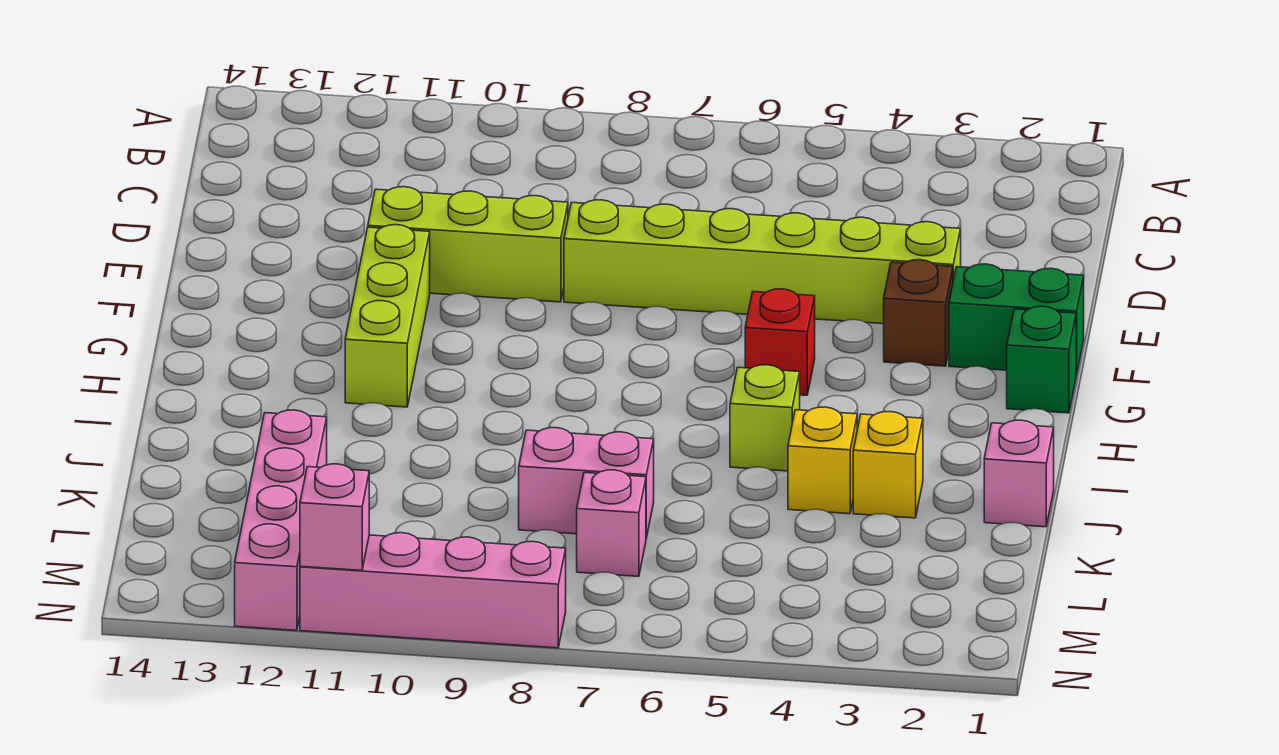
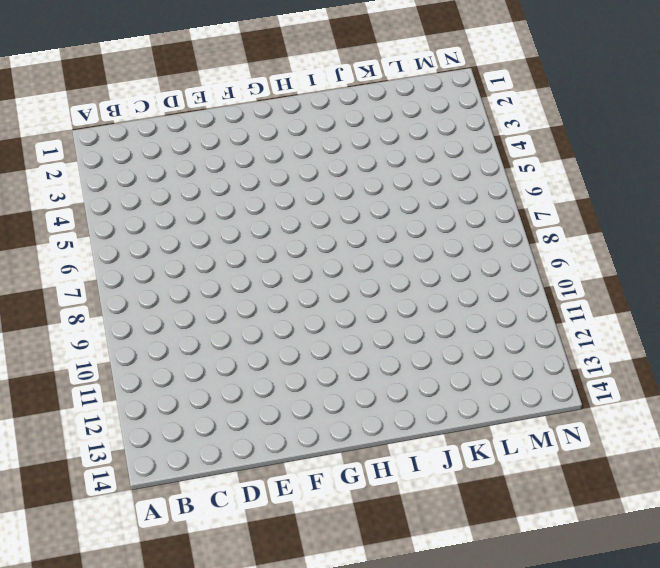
none -> lime brick E3:E8 level 1
none -> lime brick E9:E11 level 1
none -> green brick F1:F2 level 1

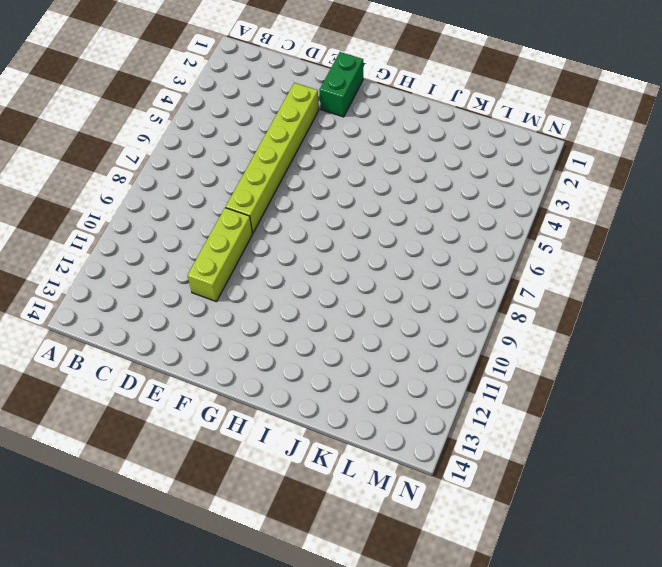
none -> brown brick F3 level 1
none -> lime brick F11:H11 level 1
none -> green brick G1 level 1

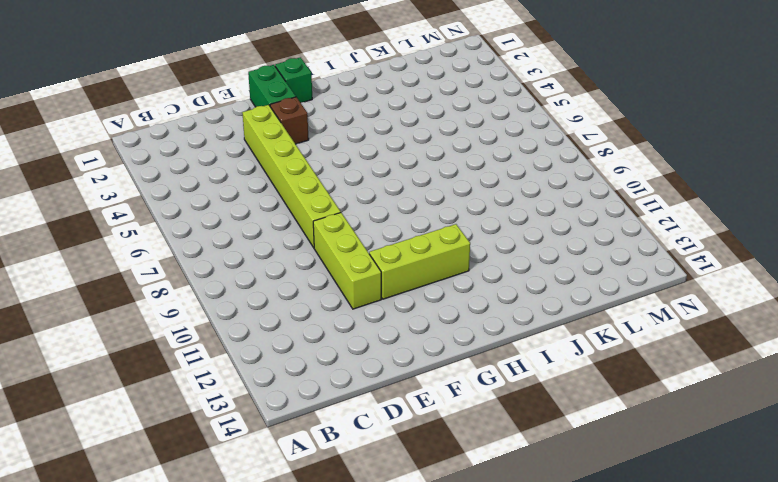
none -> red brick G5 level 1
none -> lime brick I5 level 1
none -> pink brick J1 level 1

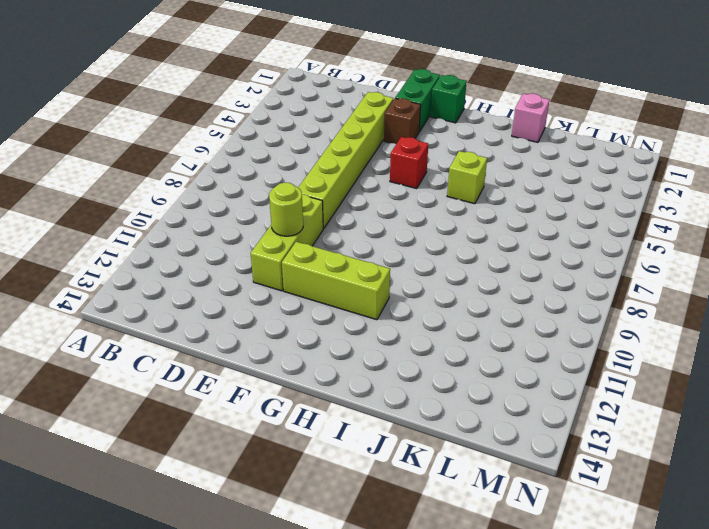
lime round brick E10 level 2 -> none
none -> yellow brick J3 level 1
none -> yellow brick J4 level 1
none -> pink brick K7:K8 level 1

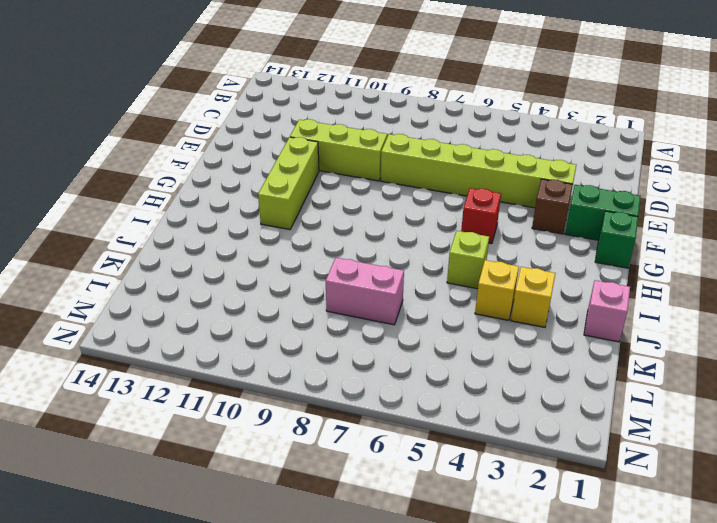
none -> pink brick K12:N12 level 1
none -> pink brick L7 level 1
none -> pink brick N8:N11 level 1

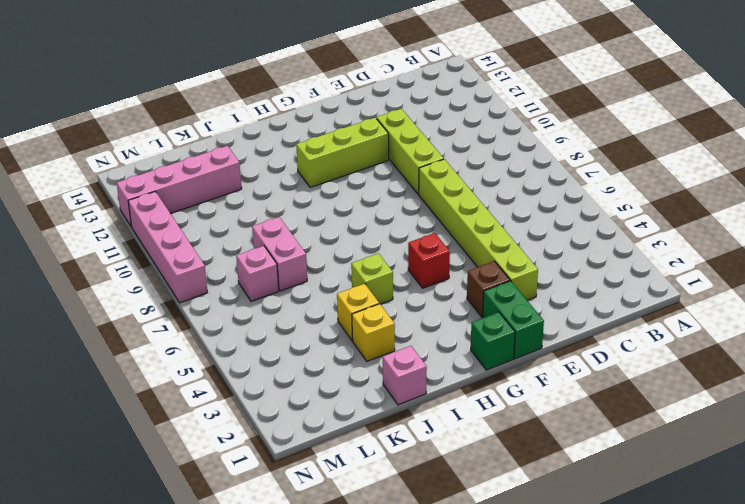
none -> pink brick N11 level 2

